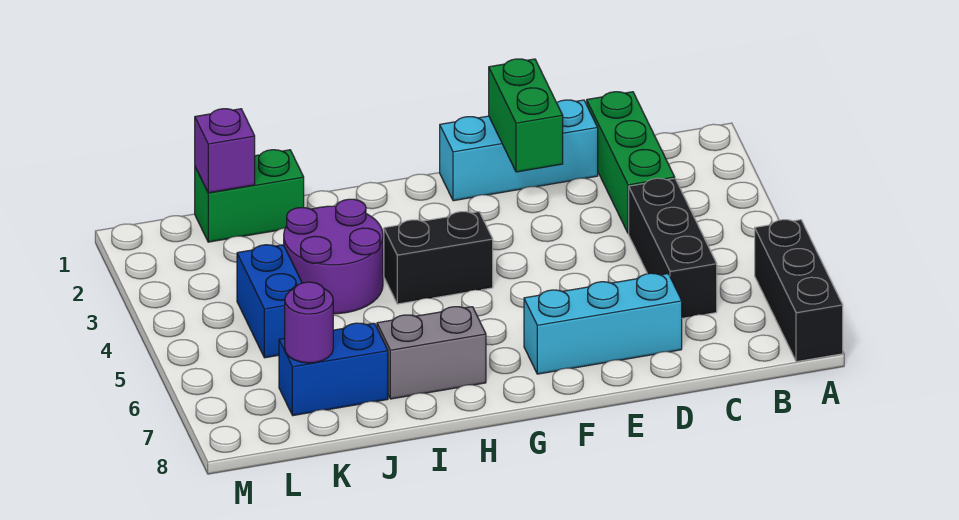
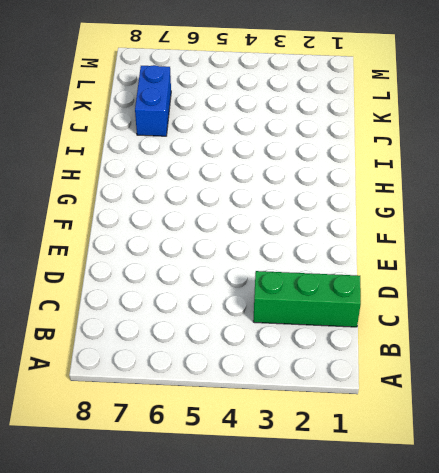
none -> black brick A6:A8 level 1
none -> black brick C4:C6 level 1
none -> cyan brick D1:F1 level 1

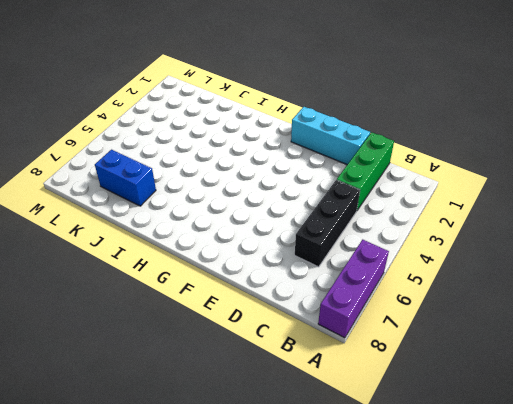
purple brick A6:A8 level 1 -> black brick A6:A8 level 1
none -> cyan brick D7:F7 level 1
none -> black brick G4:H4 level 1
none -> grey brick H7:I7 level 1

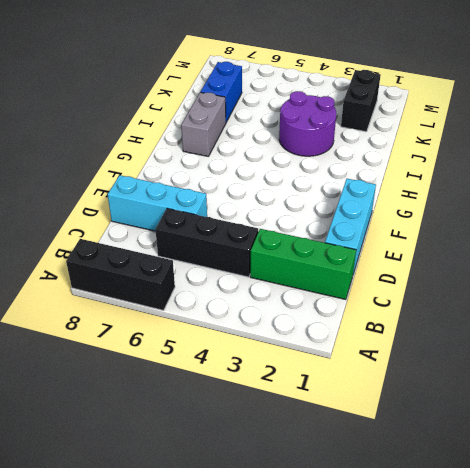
cyan brick D6:D8 level 1 -> cyan brick D7:F7 level 1
black brick K2:L2 level 1 -> black brick G4:H4 level 1
none -> green brick J1:K1 level 1
none -> blue brick K4:K5 level 1
none -> green brick E1:E2 level 2

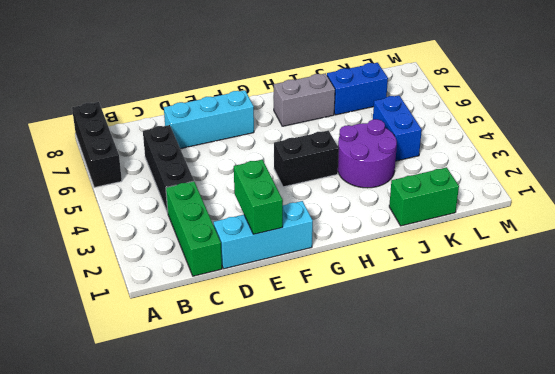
none -> purple brick K1 level 2
none -> purple round brick K7 level 2

